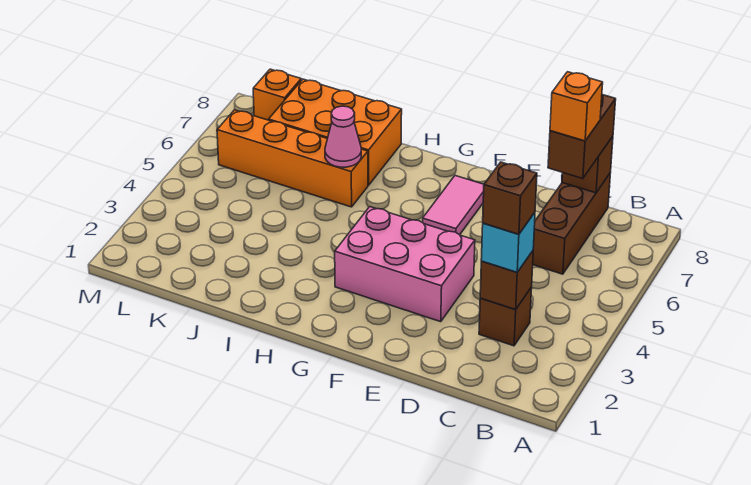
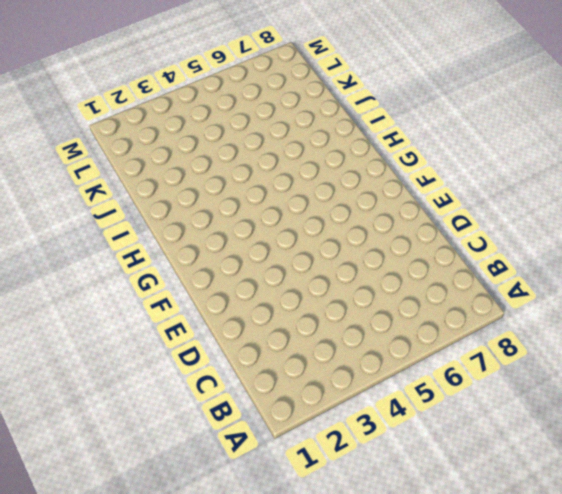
none -> brown brick C3 level 1
none -> brown brick C6:C8 level 1
none -> pink brick E3:G4 level 1

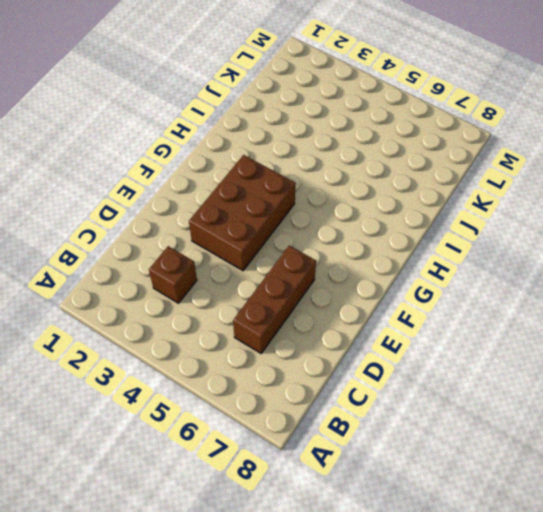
brown brick C6:E6 level 1 -> brown brick C6:C8 level 1
brown brick E3:G4 level 1 -> pink brick E3:G4 level 1
none -> pink tile F6:F7 level 1
none -> orange brick I6:L6 level 1
none -> orange brick I7:K8 level 1

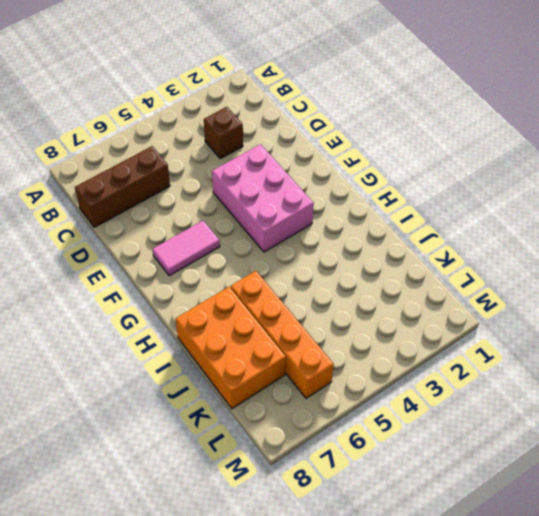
none -> orange brick L8 level 1
none -> brown brick C3 level 2
none -> brown brick C8 level 2

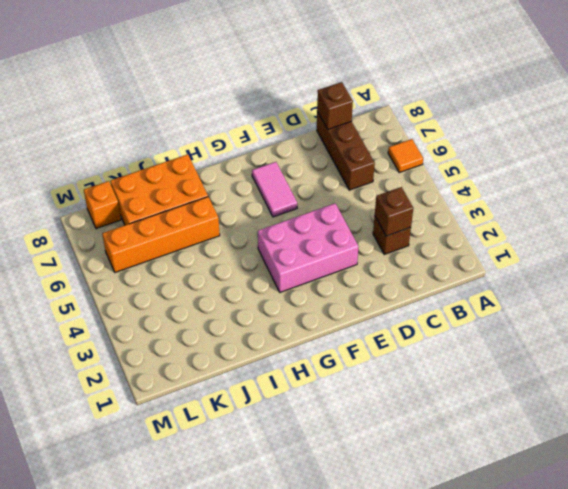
orange tile A6 level 1 -> none
none -> pink cone I6 level 2
none -> cyan brick C3 level 3
none -> brown brick C7:C8 level 3

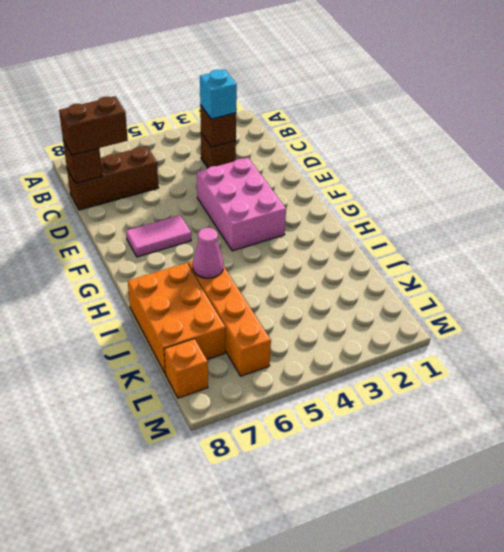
none -> brown brick C3 level 4
none -> orange brick C7 level 4

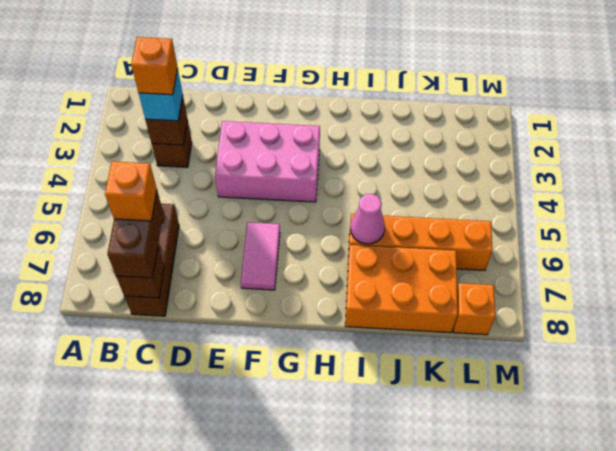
orange brick C3 level 4 -> brown brick C3 level 4

